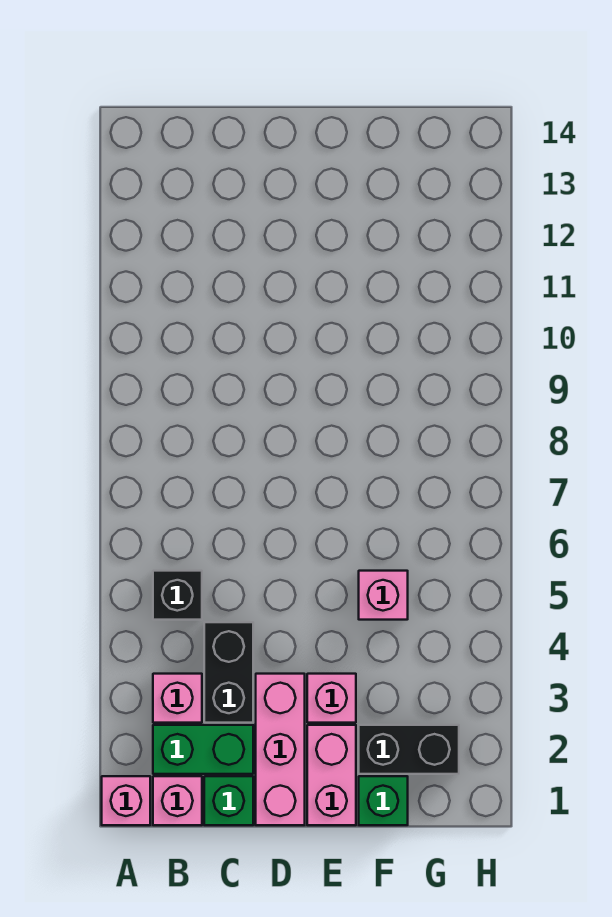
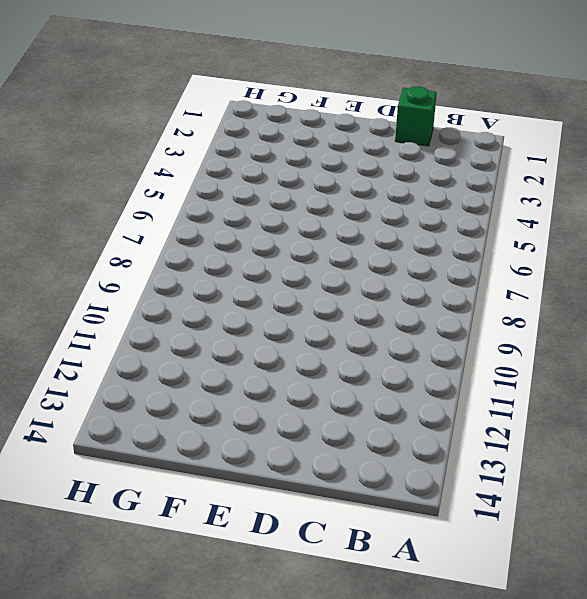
none -> pink brick A1 level 1
none -> pink brick B1 level 1
none -> green brick B2:C2 level 1

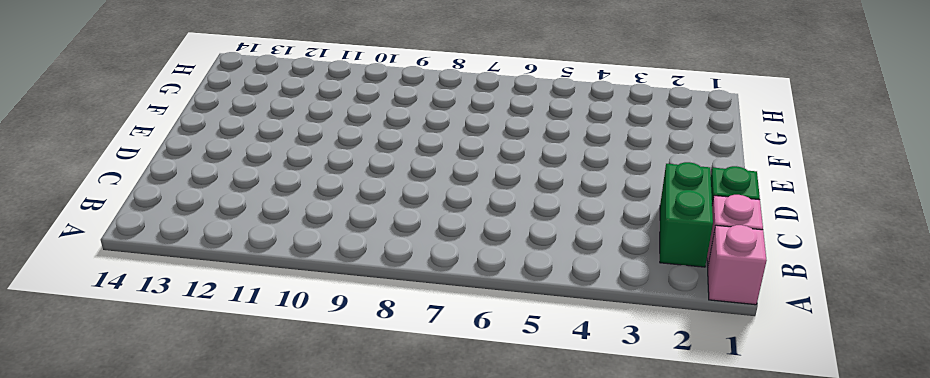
none -> pink brick B3 level 1
none -> black brick B5 level 1
none -> black brick C3:C4 level 1

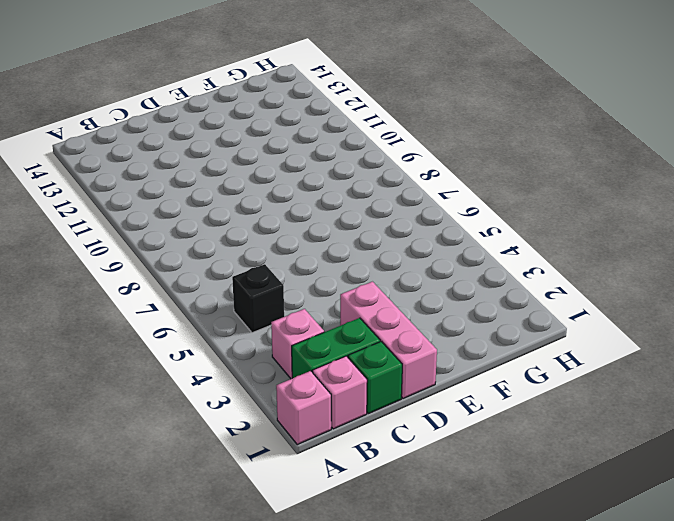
none -> black brick C3:C4 level 1
none -> pink brick E1:E2 level 1
none -> pink brick E3 level 1

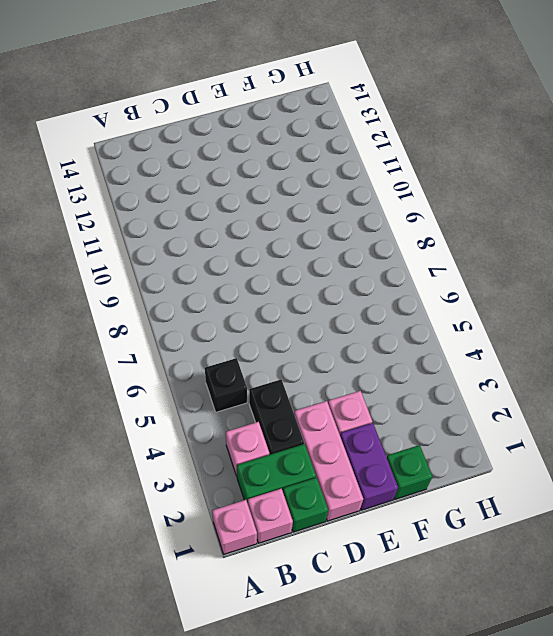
purple brick E1:E2 level 1 -> pink brick E1:E2 level 1
none -> black brick F2:G2 level 1
none -> pink brick F5 level 1

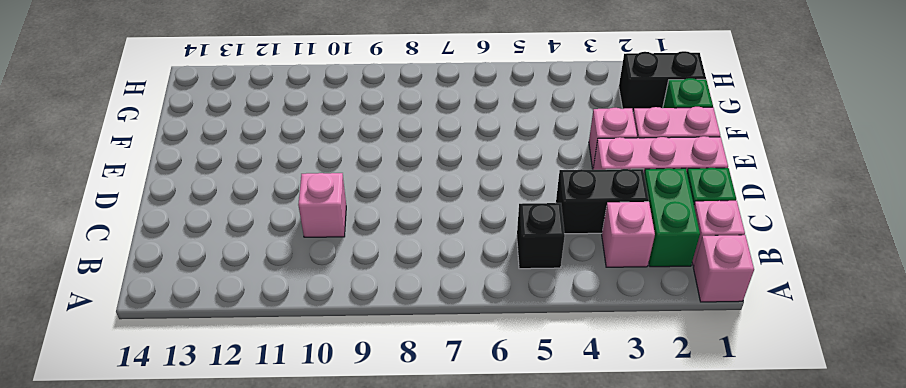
pink brick C10 level 1 -> pink brick F5 level 1
black brick G1:G2 level 1 -> black brick F2:G2 level 1

